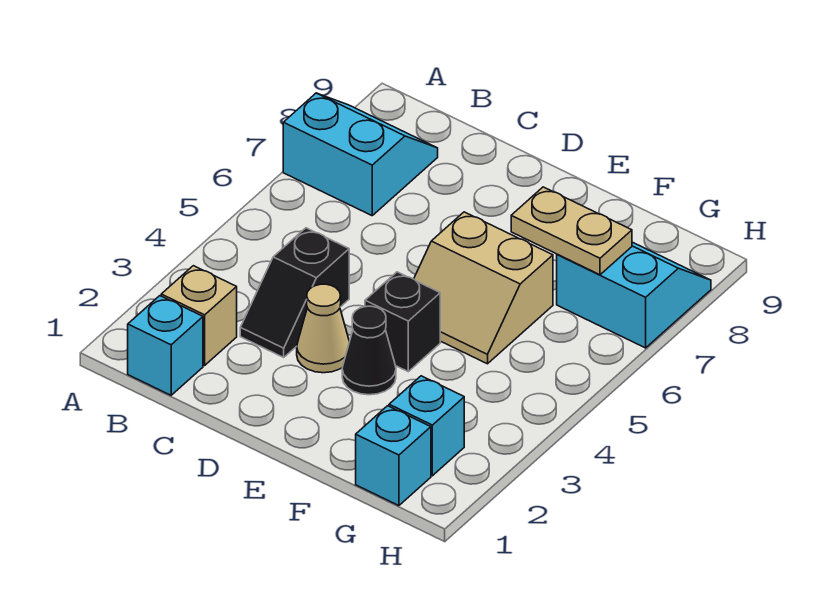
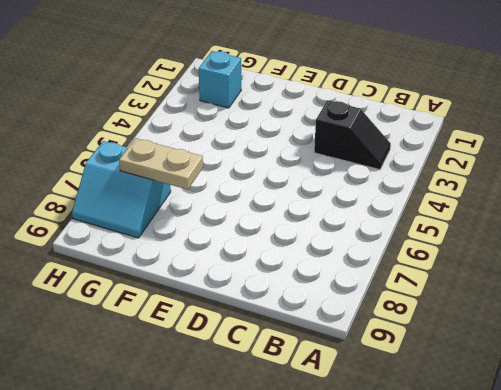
black slope B3:C3 level 1 top C -> black slope C3:C4 level 1 top 4
none -> cyan slope A7:B8 level 1 top 7
none -> cyan brick B1 level 1
none -> tan brick B2 level 1

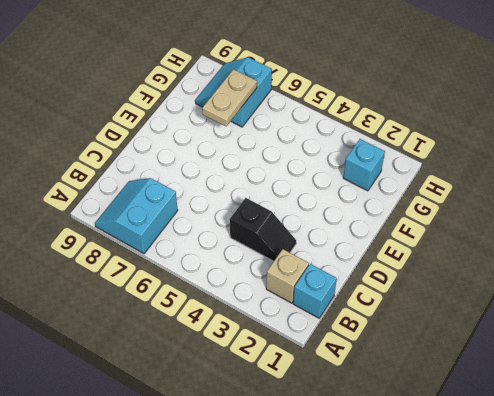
none -> tan cone D3 level 1
none -> black cone E3 level 1
none -> black brick E4 level 1

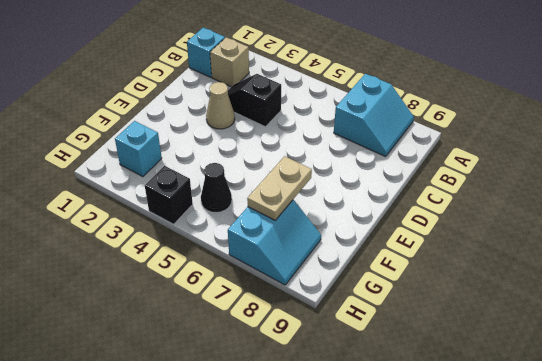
black cone G5 level 1 -> black cone E3 level 1
black brick H4 level 1 -> black brick E4 level 1
none -> tan slope E5:F6 level 1 top 6
none -> cyan brick G1 level 1

